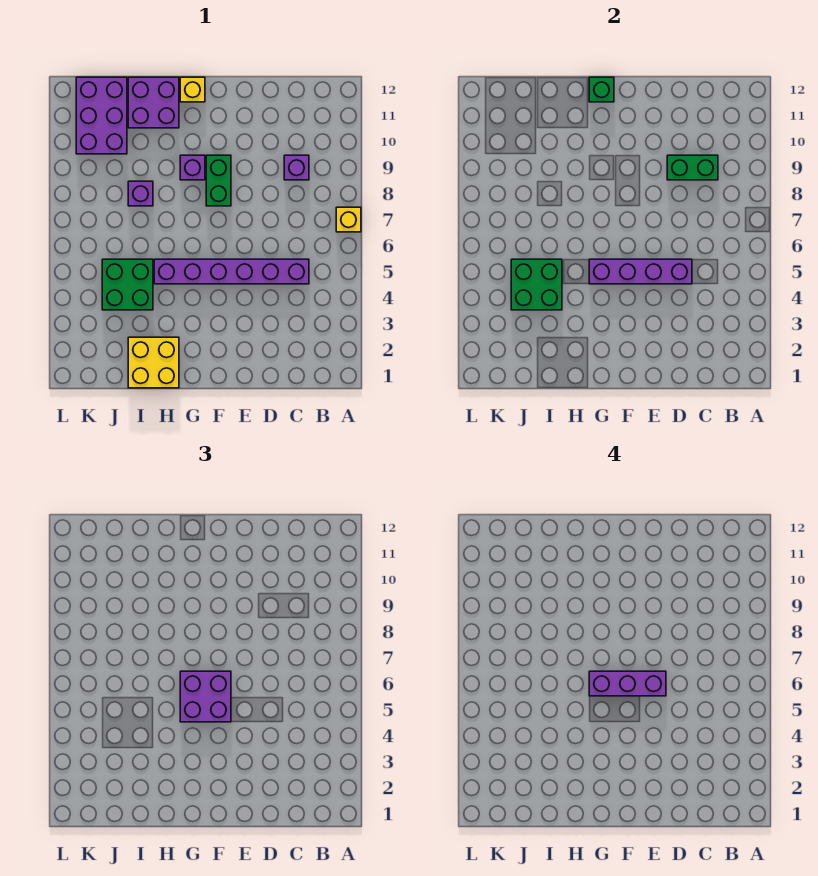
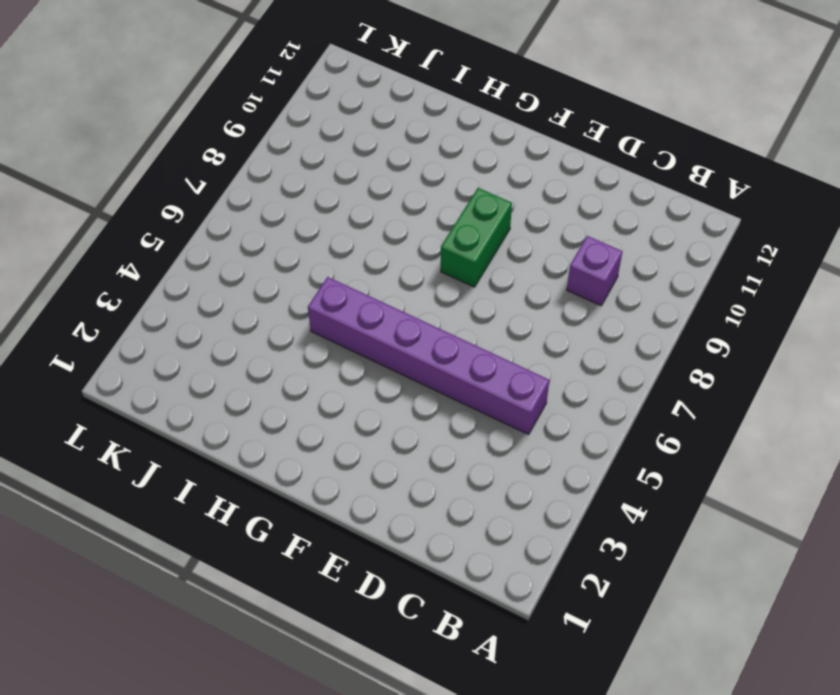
none -> yellow brick A7 level 1
none -> purple brick G9 level 1
none -> yellow brick G12 level 1

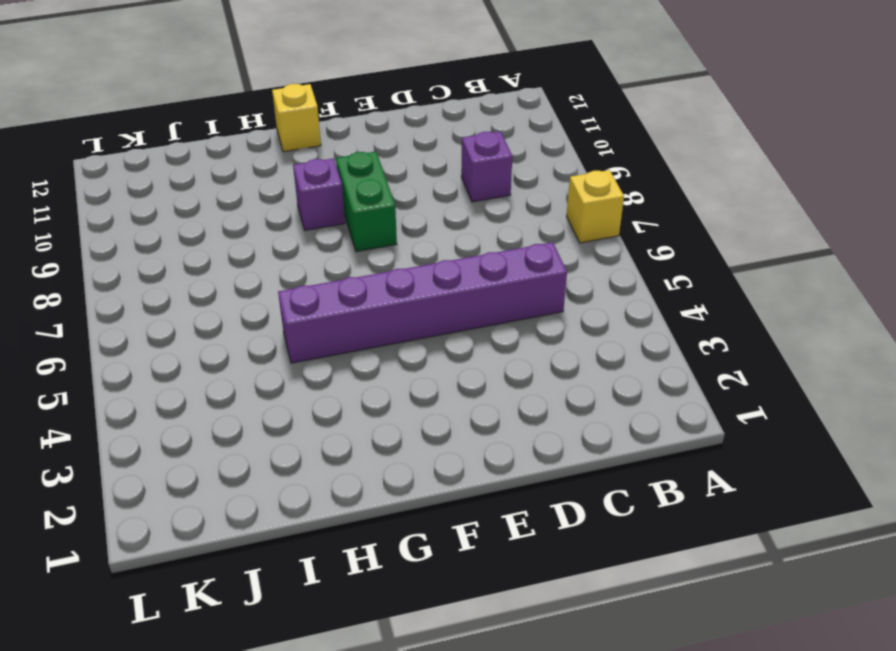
none -> yellow brick H1:I2 level 1
none -> purple brick H11:I12 level 1
none -> green brick I4:J5 level 1

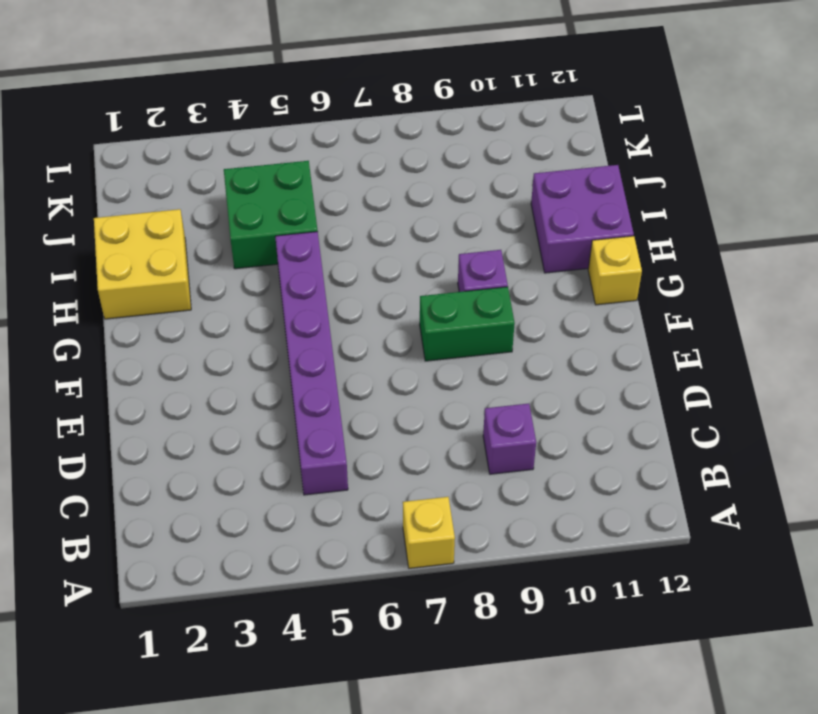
none -> purple brick I8 level 1
none -> purple brick J10:K12 level 1
none -> green brick C9:D9 level 2

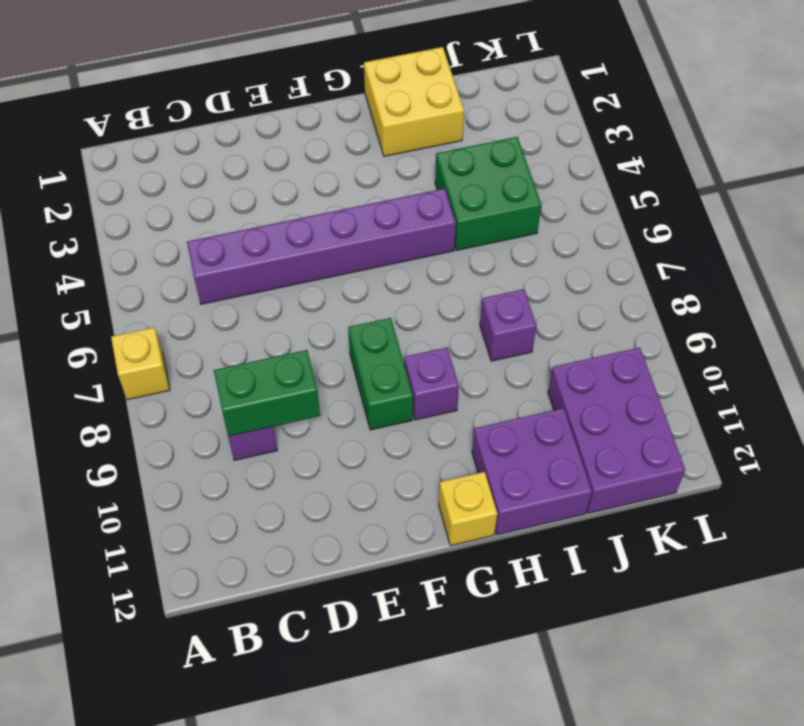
none -> purple brick D5:G5 level 2
none -> green brick G12 level 2
none -> green brick I4:J5 level 2

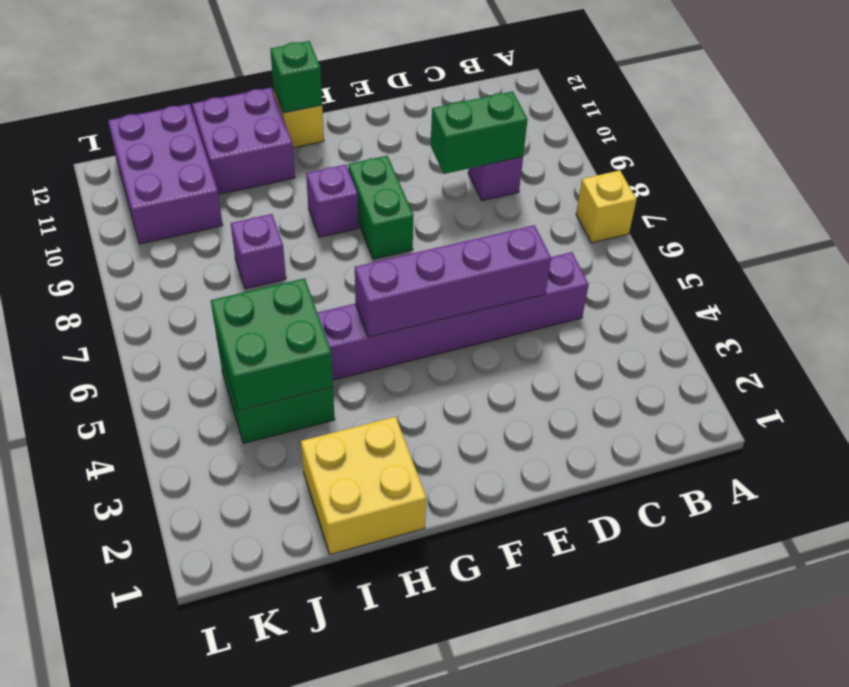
none -> purple brick F5:G6 level 3
none -> purple brick E6:G6 level 4

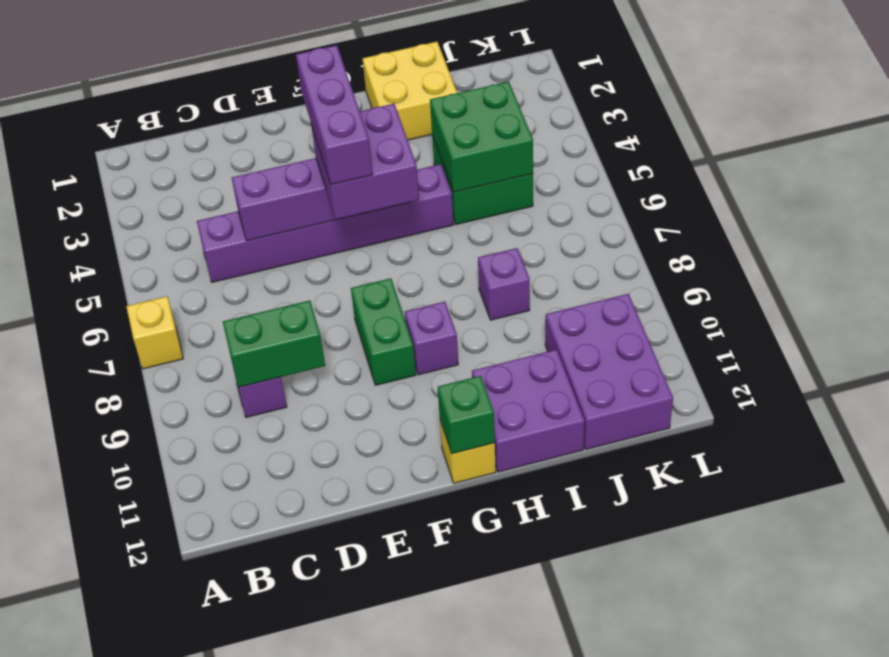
purple brick F4:F6 level 4 -> purple brick E6:G6 level 4

